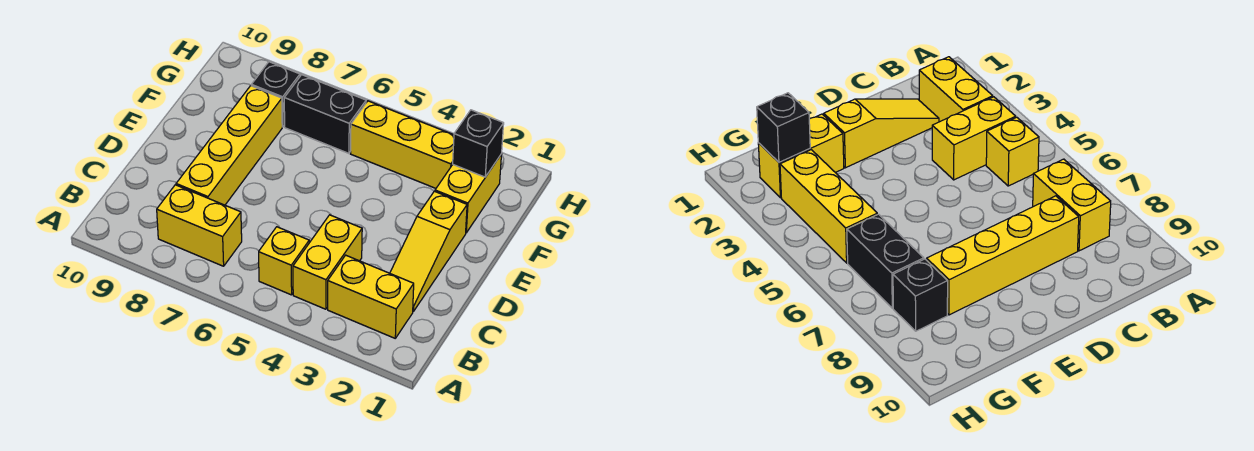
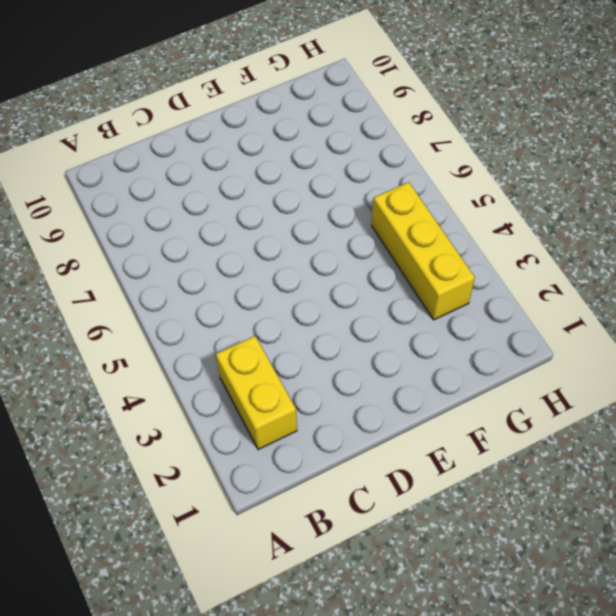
none -> yellow brick B4:C4 level 1
none -> yellow brick B5 level 1

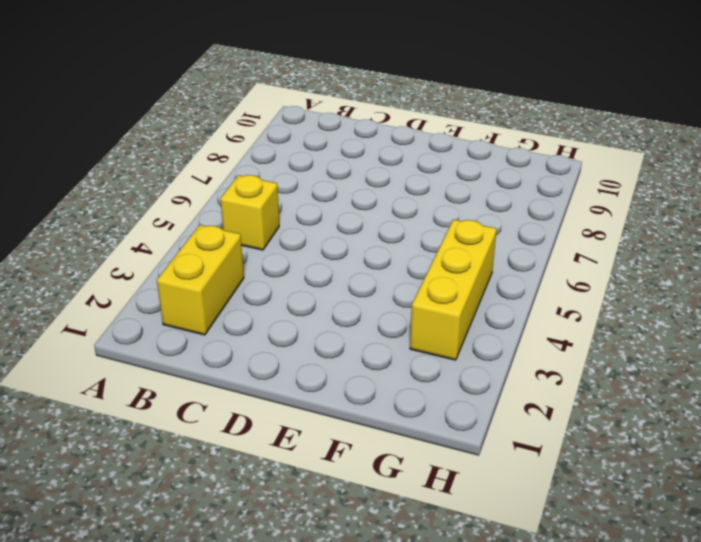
none -> yellow brick B4:C4 level 1
none -> yellow brick B7:B8 level 1

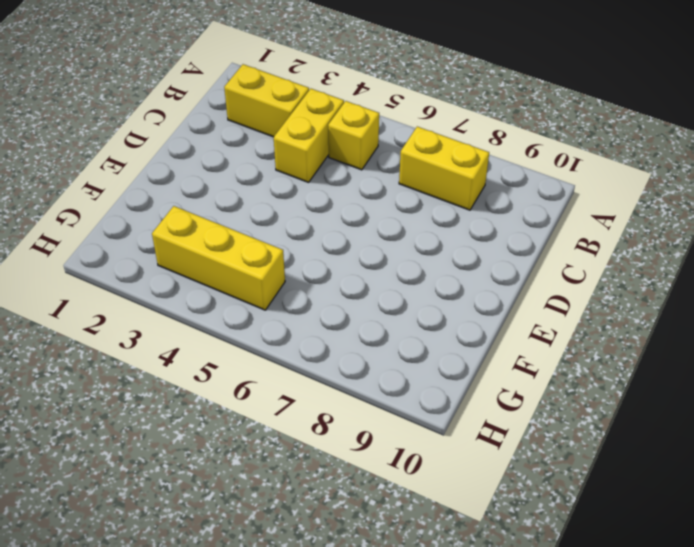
none -> yellow slope C2:E2 level 1 top E
none -> yellow brick C8:F8 level 1

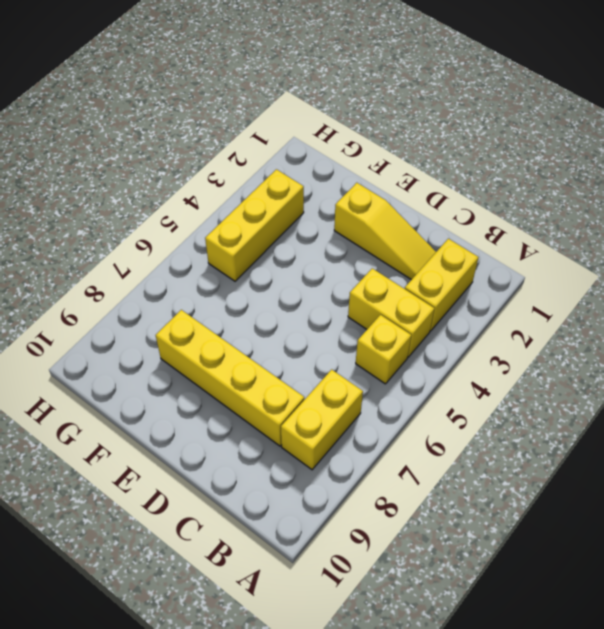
none -> yellow brick F2:G2 level 1
none -> black brick G6:G7 level 1

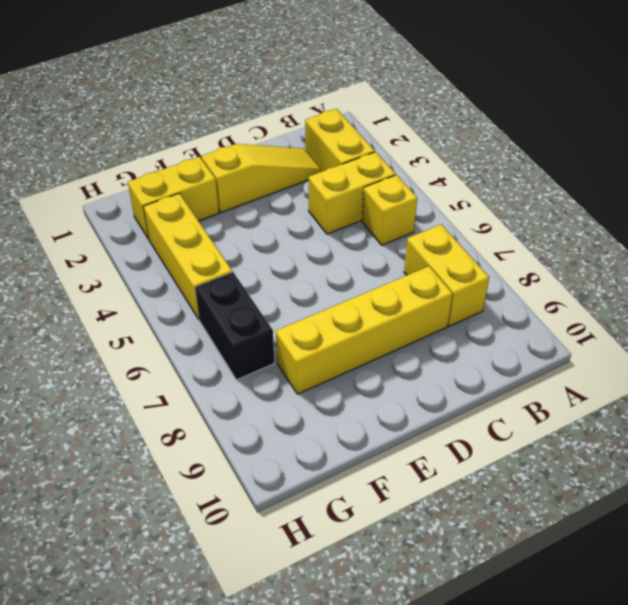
none -> black brick G8 level 1
none -> black brick G2 level 2

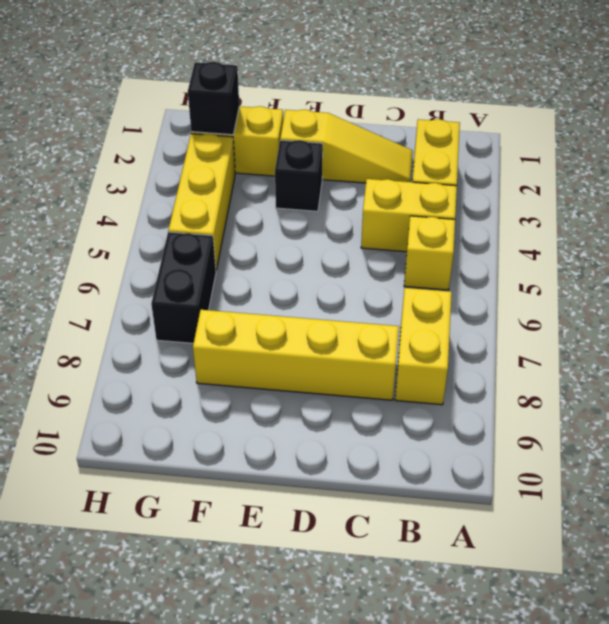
black brick E3 level 1 -> black brick G8 level 1

